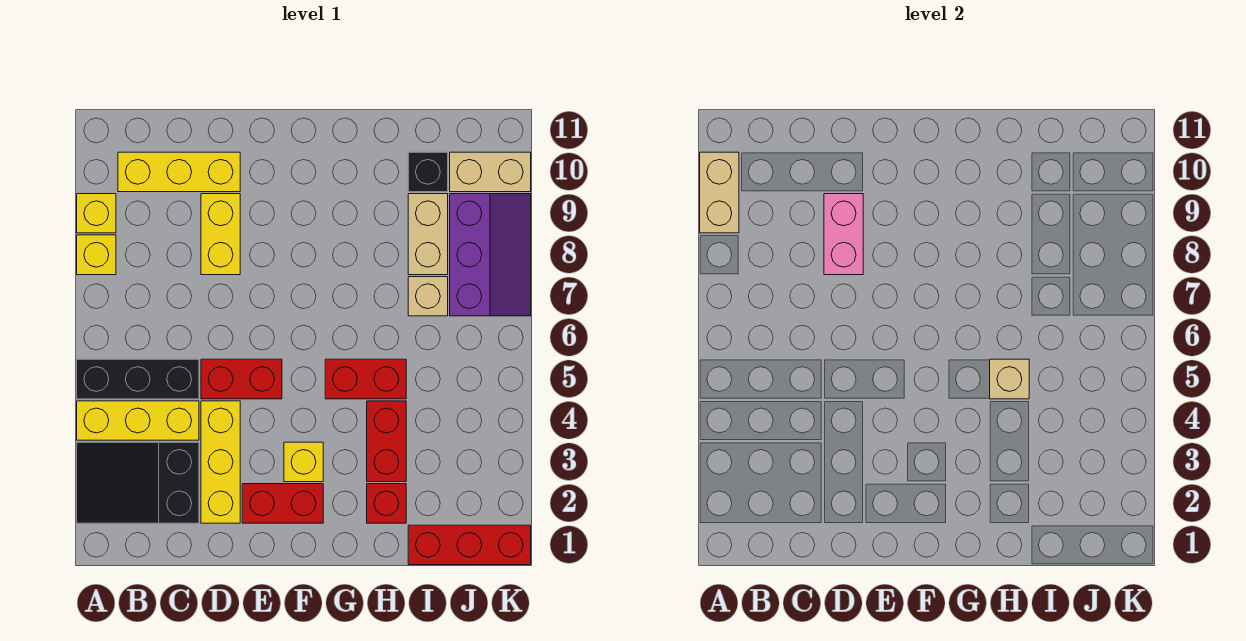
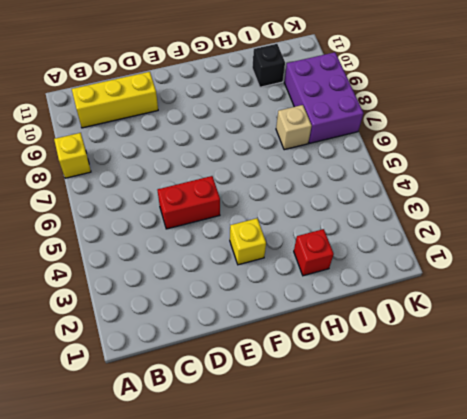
purple brick J7:K9 level 1 -> purple slope J7:K9 level 1 top J
none -> black slope A2:C3 level 1 top C
none -> yellow brick A4:C4 level 1
none -> black brick A5:C5 level 1

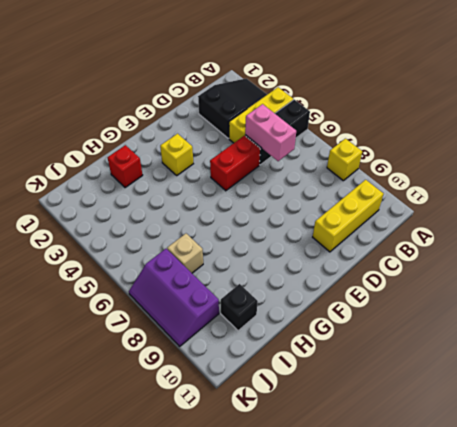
pink brick C5:C6 level 2 -> pink brick D8:D9 level 2
none -> yellow brick A9 level 1
none -> yellow brick D2:D4 level 1
none -> yellow brick D8:D9 level 1

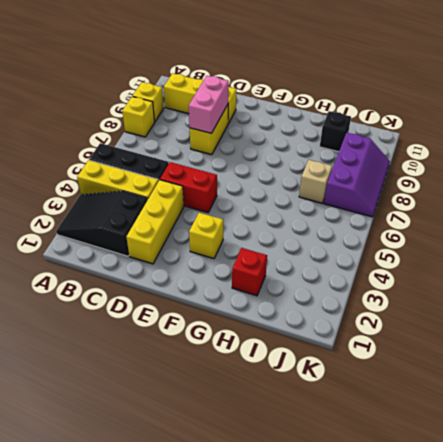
none -> red brick E2:F2 level 1
none -> red brick G5:H5 level 1
none -> red brick H3:H4 level 1

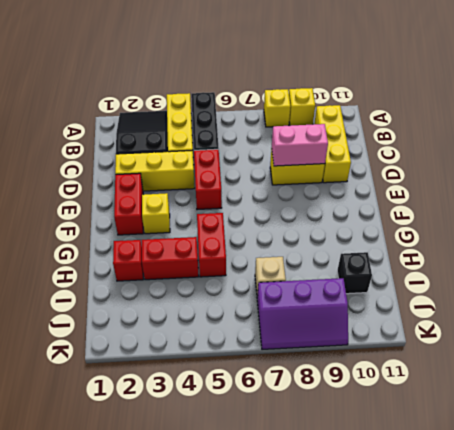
none -> red brick I1:K1 level 1
none -> tan brick I8:I9 level 1
none -> tan brick J10:K10 level 1

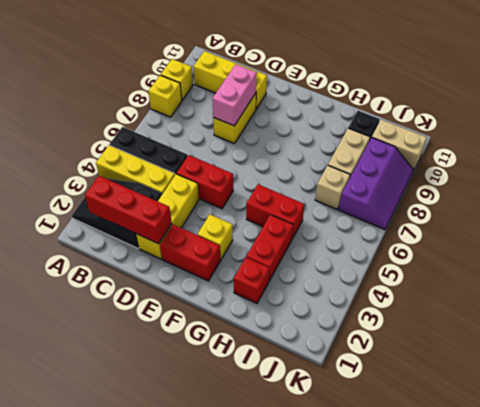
red brick B2:D2 level 2 -> red brick I1:K1 level 1
none -> tan brick A9:A10 level 2
none -> tan brick H5 level 2

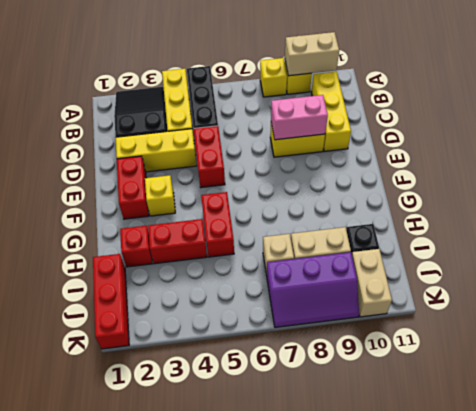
none -> tan brick H5 level 2

